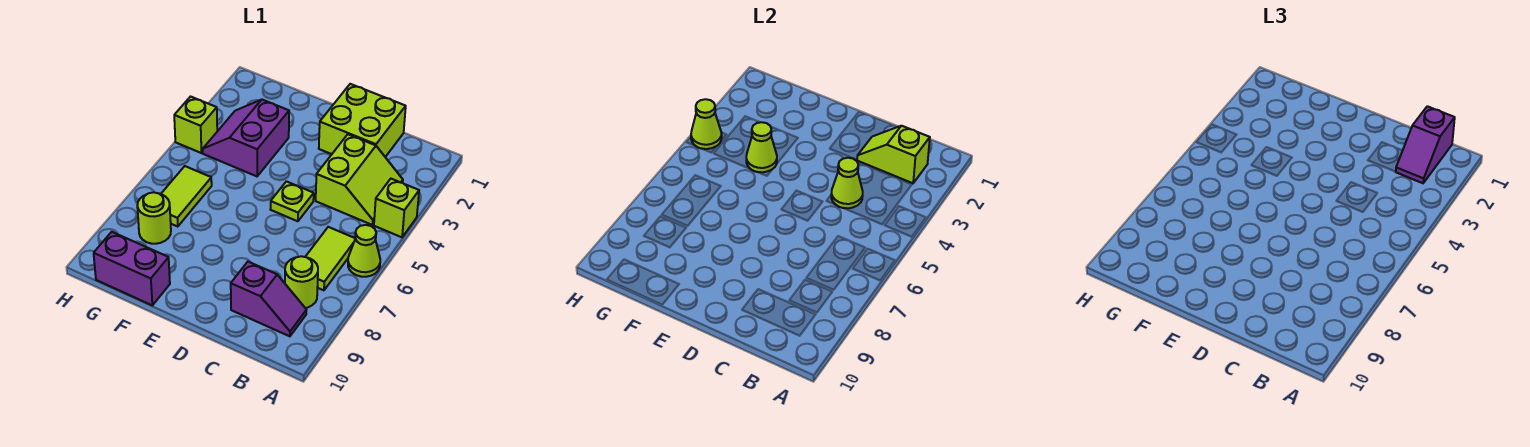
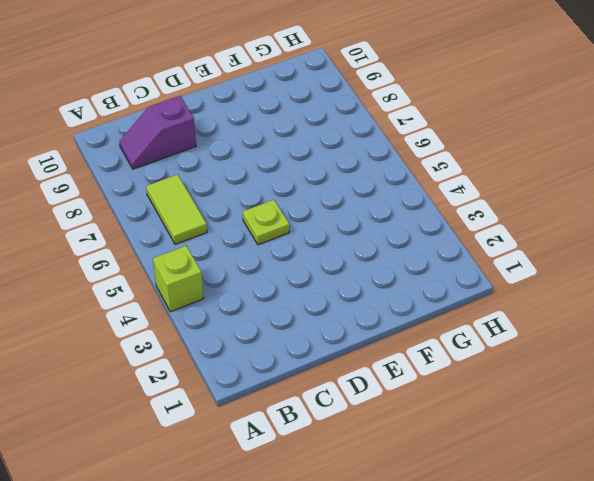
none -> lime cone A6 level 1
none -> lime slope B3:C4 level 1 top C
none -> lime round brick B8 level 1

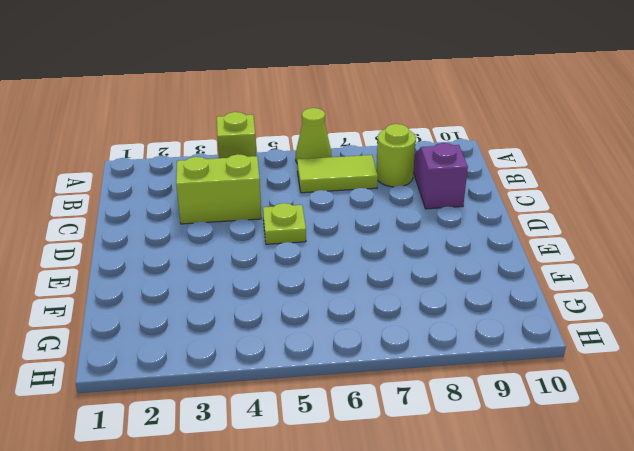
none -> lime brick C1:D2 level 1
none -> purple slope F3:G4 level 1 top F
none -> purple brick F10:G10 level 1

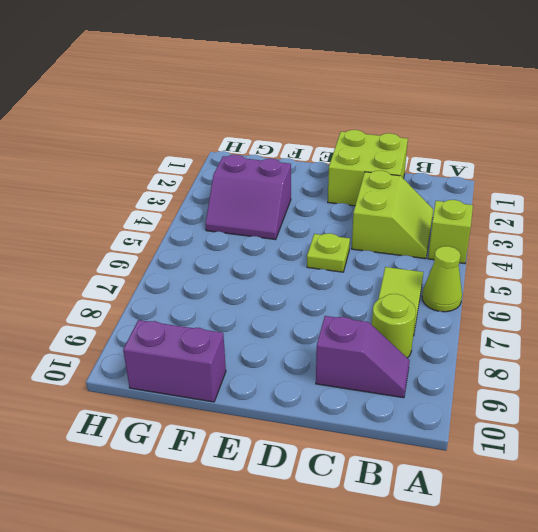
purple slope F3:G4 level 1 top 3 -> purple slope F3:G4 level 1 top F
none -> lime tile G6:G7 level 1
none -> lime round brick G8 level 1
none -> lime brick H4 level 1

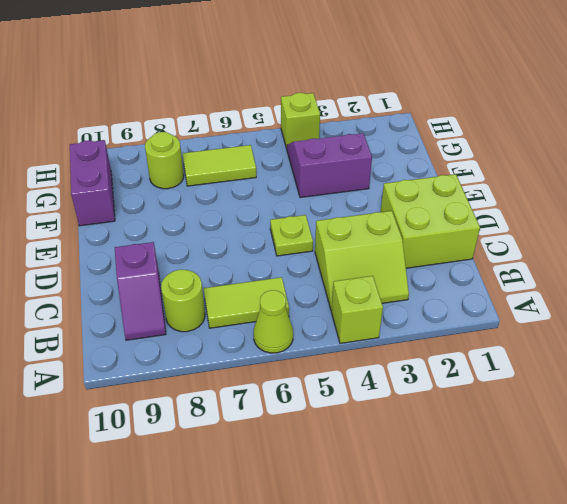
none -> lime slope B2:C2 level 2 top B
none -> lime cone C4 level 2
none -> lime cone F4 level 2

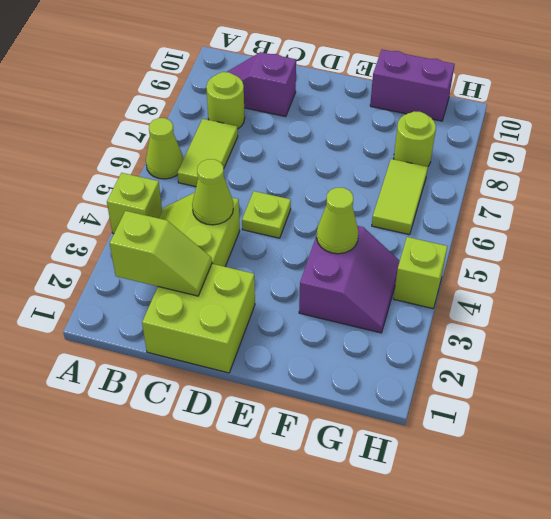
none -> lime cone H4 level 2
none -> purple slope B1:B2 level 3 top 1

